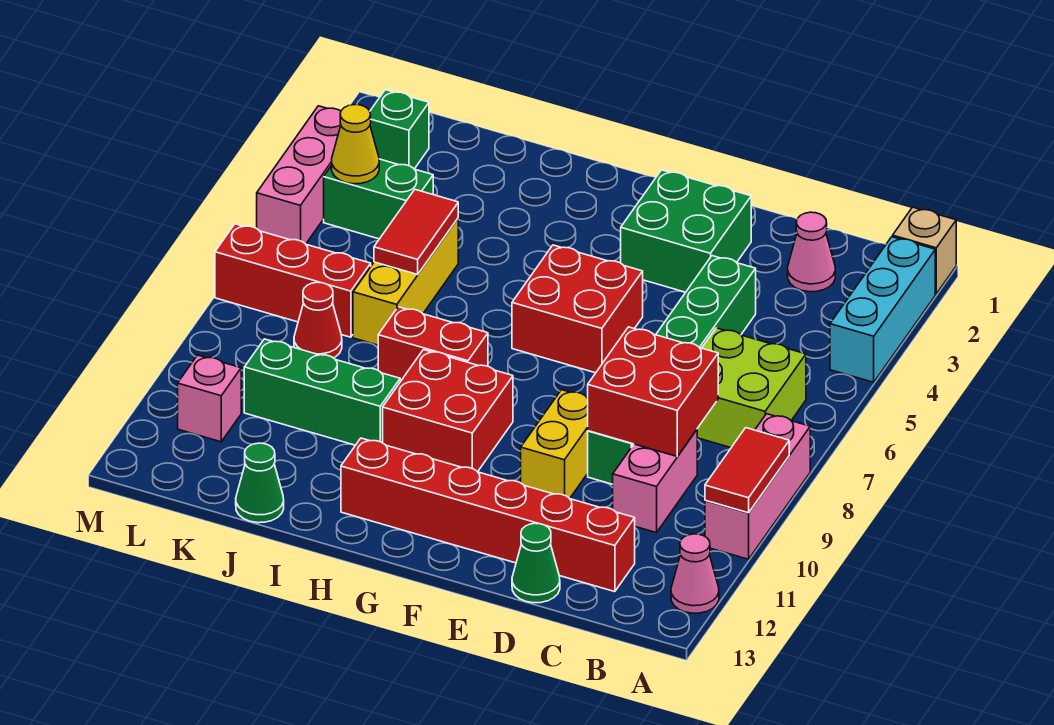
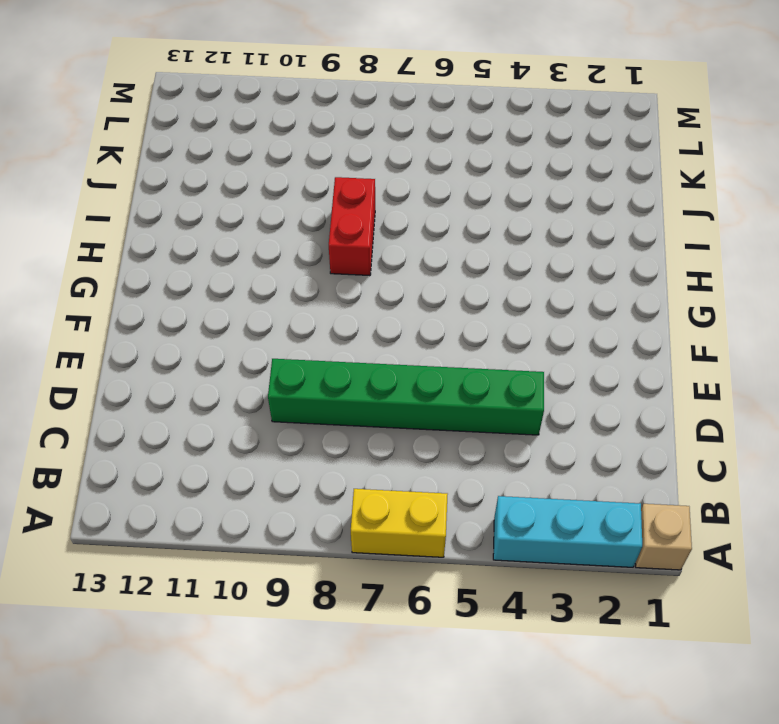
yellow brick A6:A7 level 1 -> yellow brick E9:E10 level 1
none -> pink brick A8:A10 level 1
none -> pink cone A12 level 1
none -> lime brick B6:C7 level 1

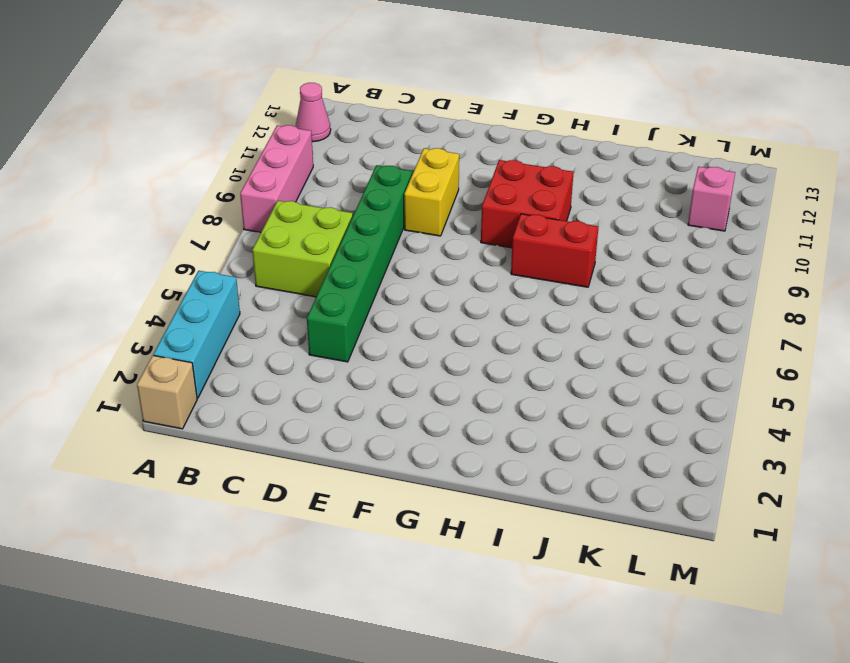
none -> pink cone C2 level 1
none -> pink brick C9:C10 level 1
none -> red brick C12:H12 level 1

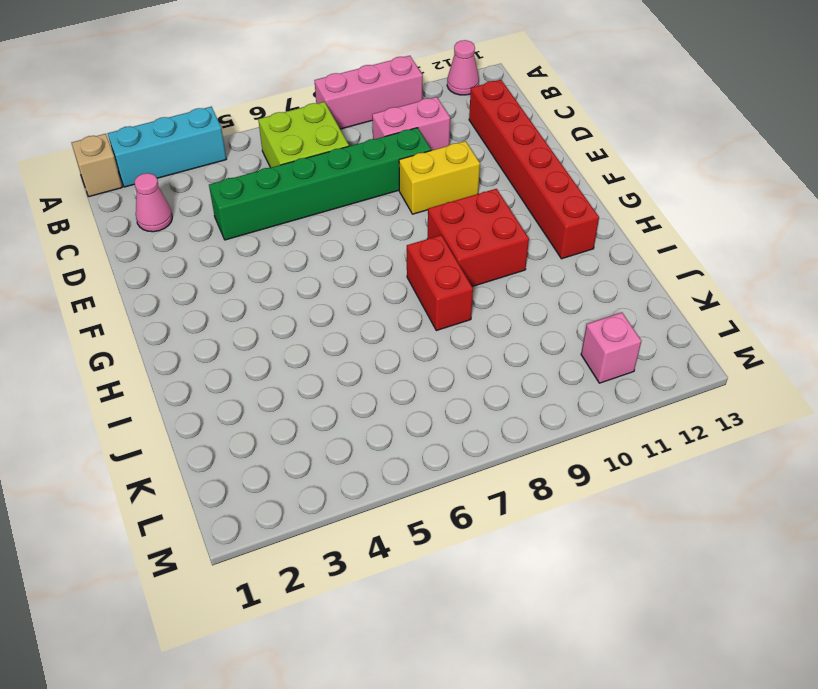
none -> green cone D13 level 1
none -> green brick E2:F3 level 1
none -> red brick F5:G6 level 1

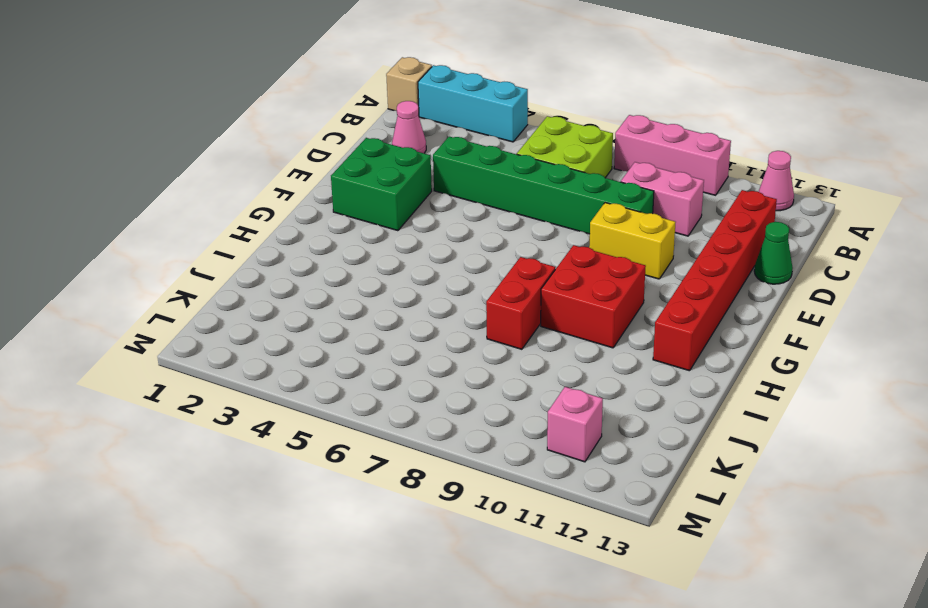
none -> red brick F5:G6 level 1
none -> green brick I10:K10 level 1
none -> yellow brick J5:J7 level 1

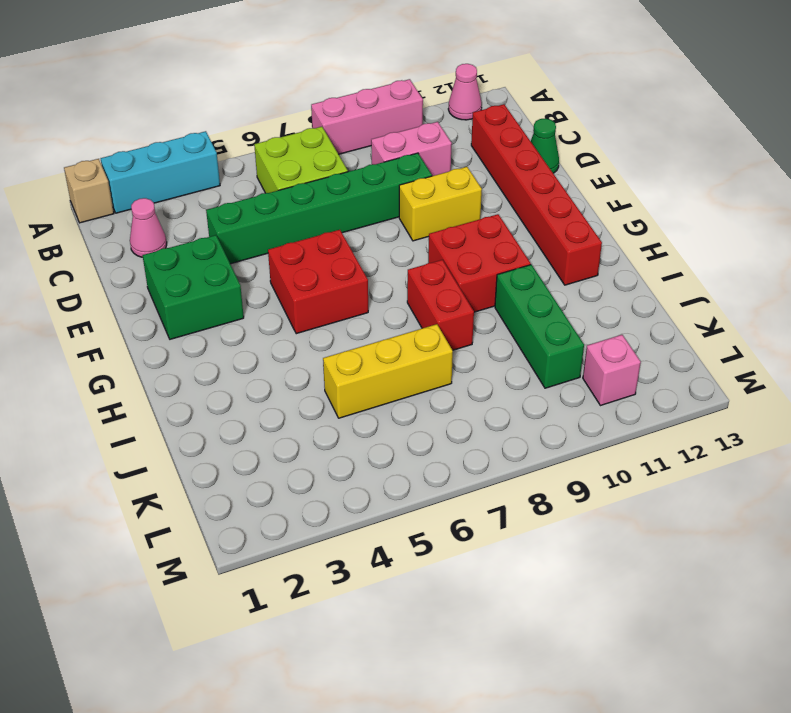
none -> green cone J13 level 1
none -> green brick K4:L4 level 1
none -> red brick K7:M7 level 1

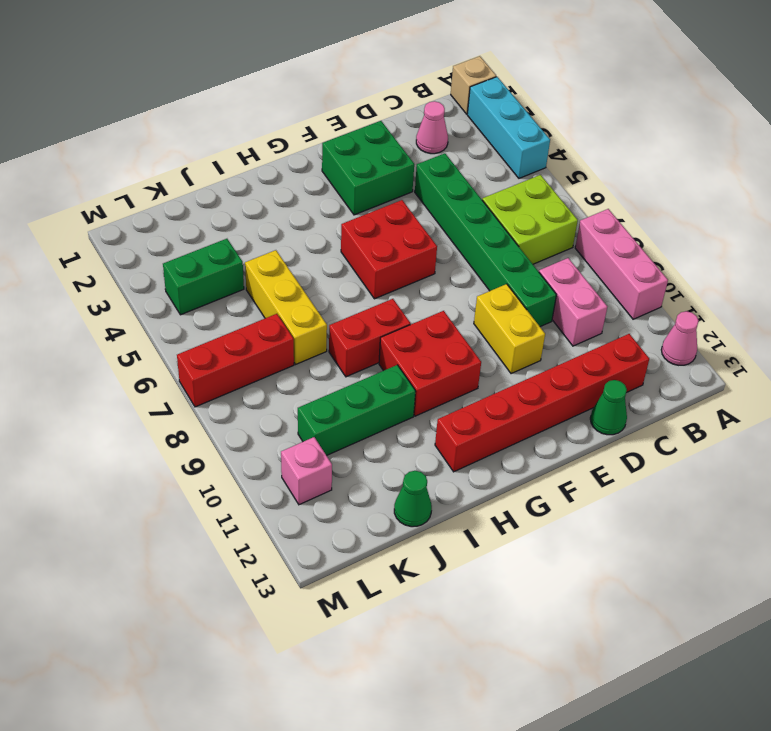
none -> red cone K8 level 1
none -> green brick L2 level 1
none -> pink brick M3:M5 level 1

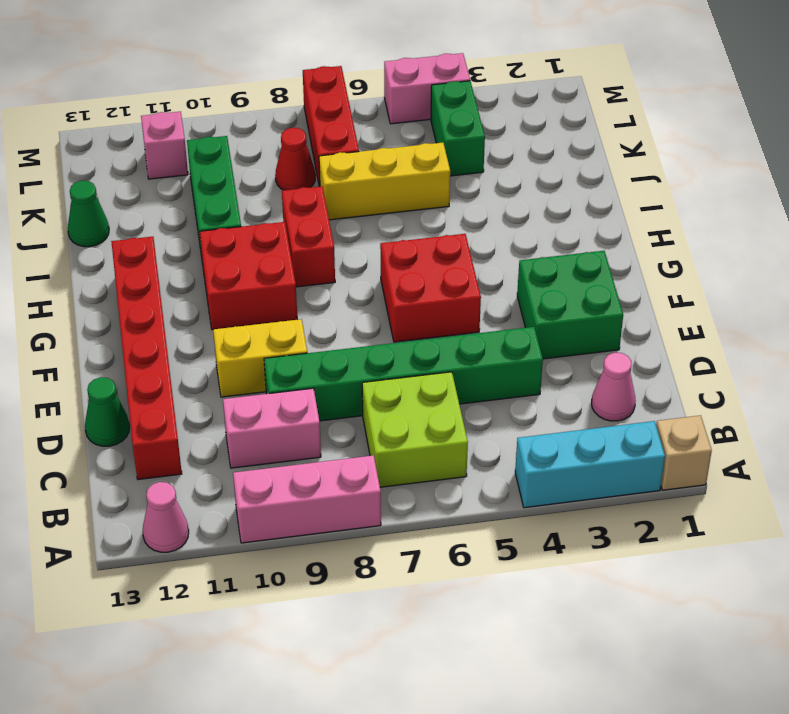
pink brick M4:M5 level 1 -> pink brick M3:M5 level 1
none -> green brick L2 level 1
none -> red tile A9:A10 level 2
none -> red brick C8:D9 level 2

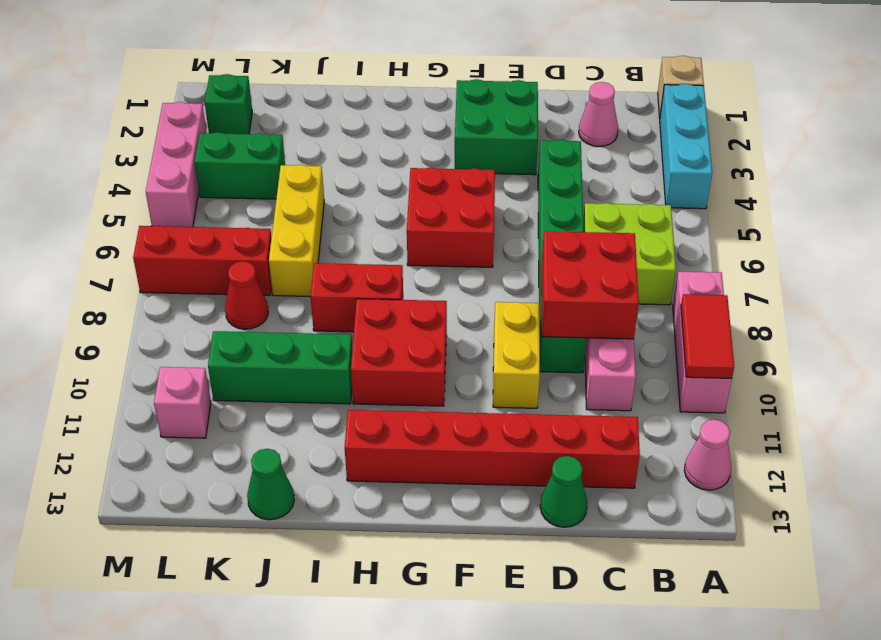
none -> red tile J5:J6 level 2
none -> yellow cone L4 level 2

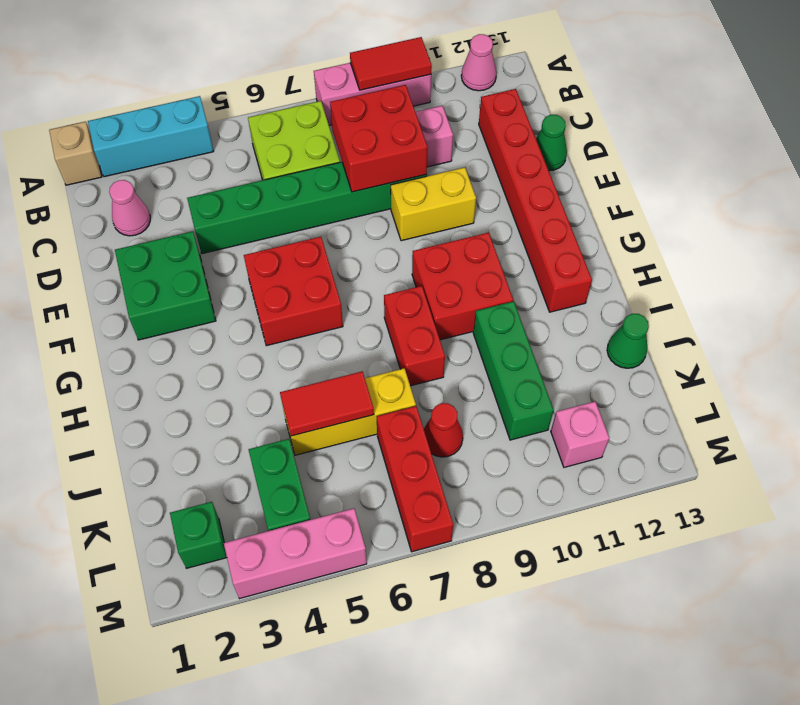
none -> yellow cone L4 level 2

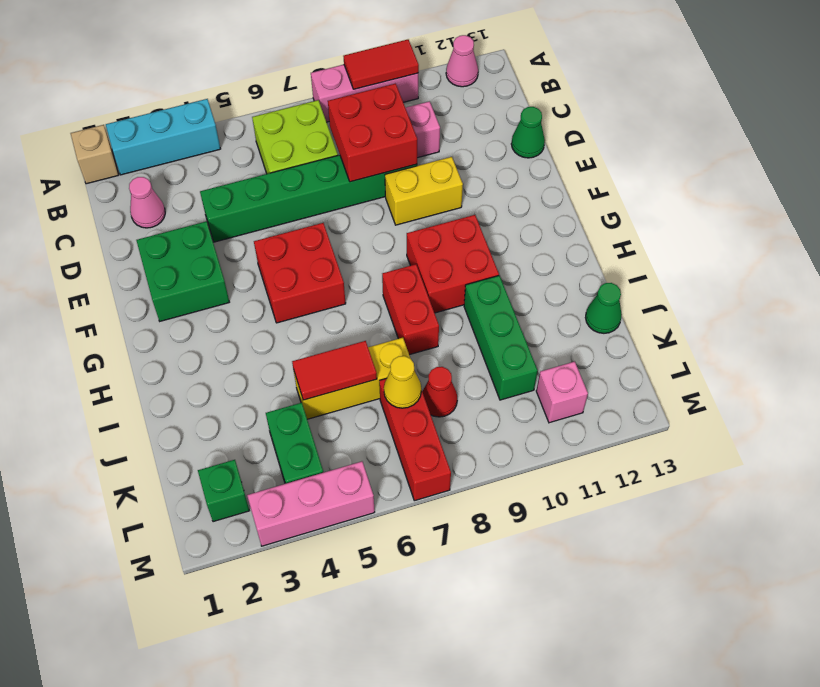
yellow cone K7 level 2 -> yellow cone L4 level 2
none -> red brick C12:H12 level 1

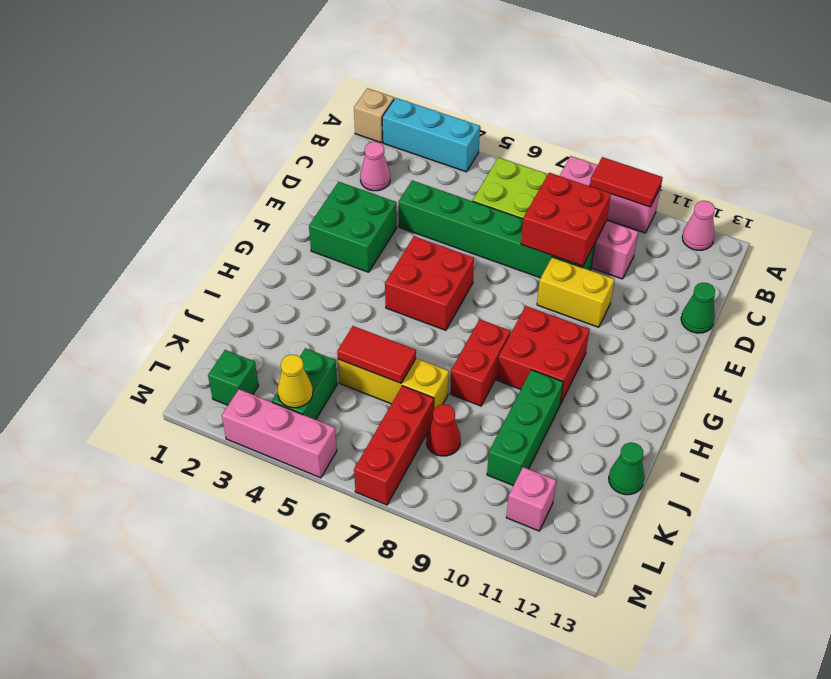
none -> red brick C12:H12 level 1

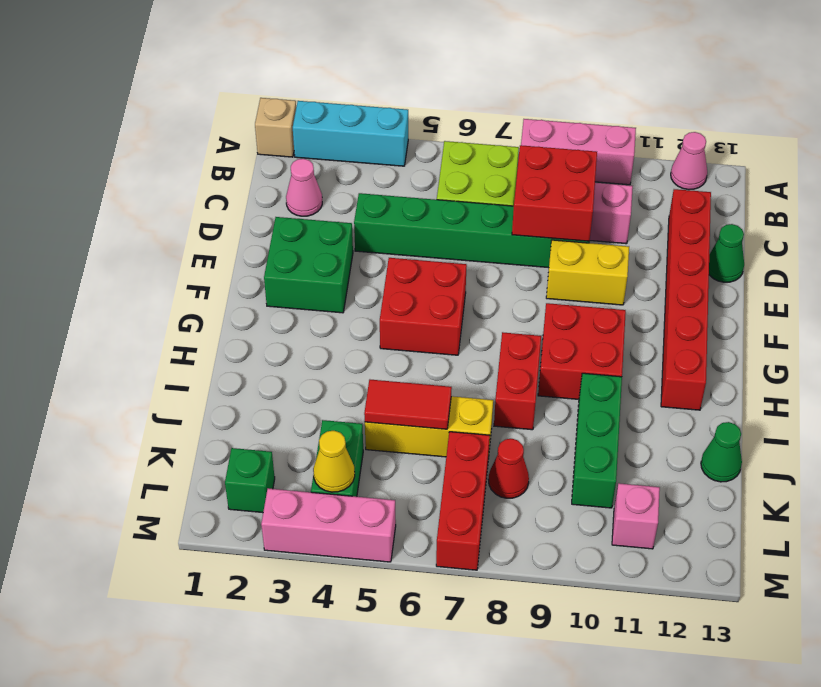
none -> red tile A9:A10 level 2

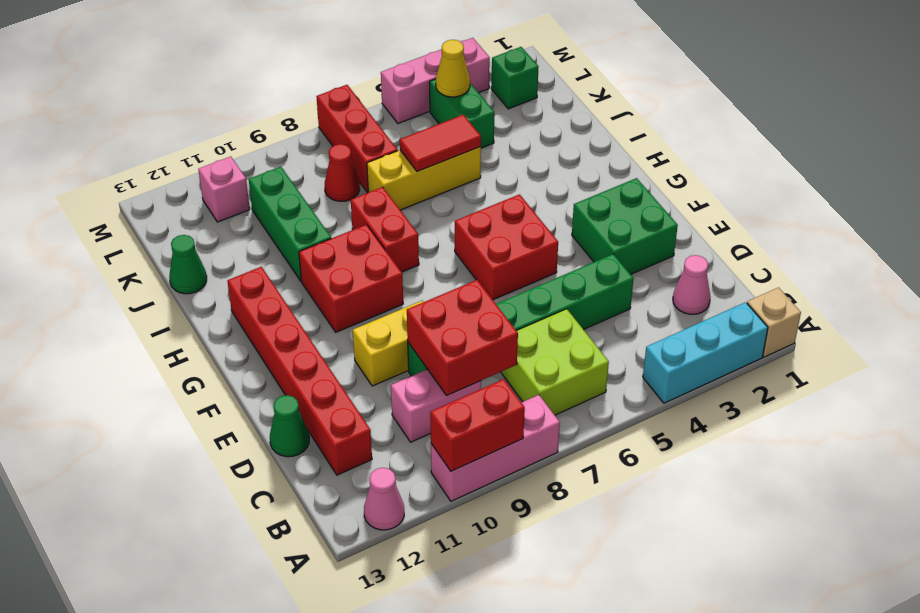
red brick A9:A10 level 2 -> red tile A9:A10 level 2

